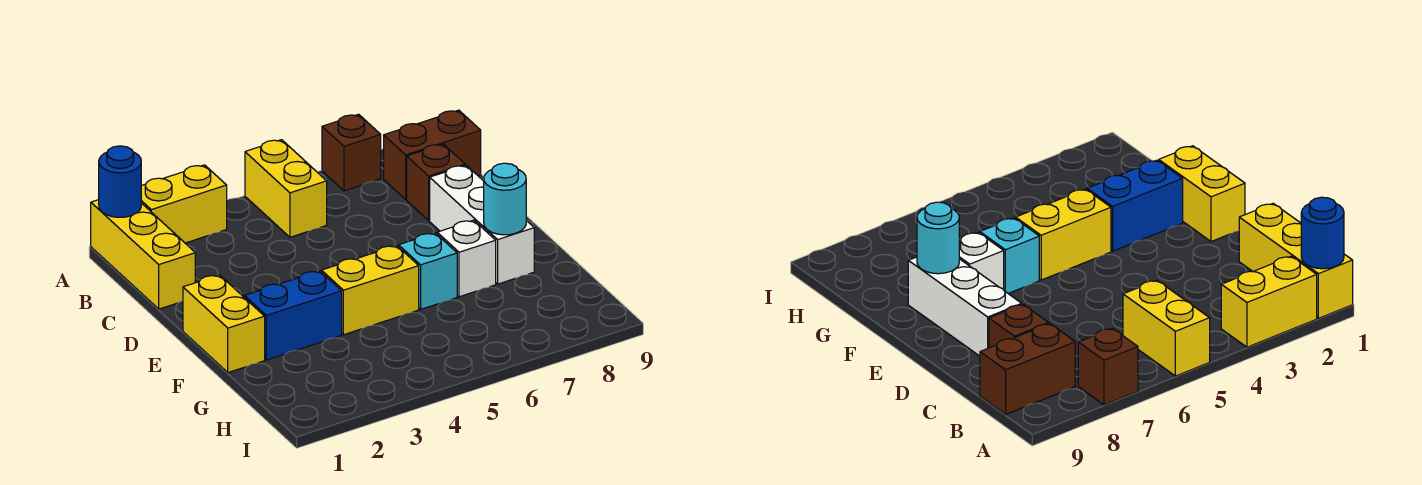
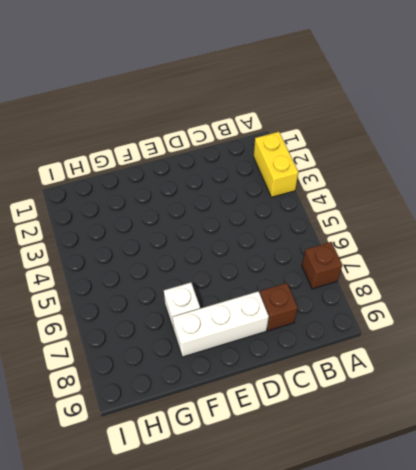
none -> yellow brick A1:C1 level 1
none -> yellow brick A5:B5 level 1
none -> brown brick B8:B9 level 1

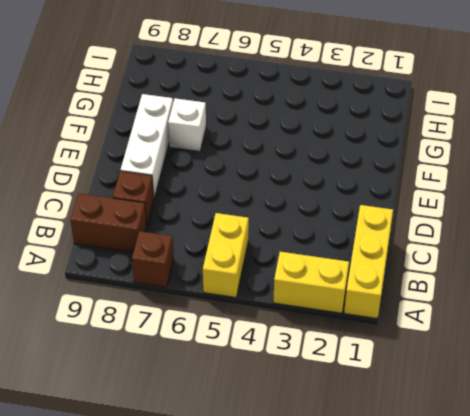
none -> yellow brick E1:F1 level 1
none -> blue brick F2:F3 level 1
none -> yellow brick F4:F5 level 1

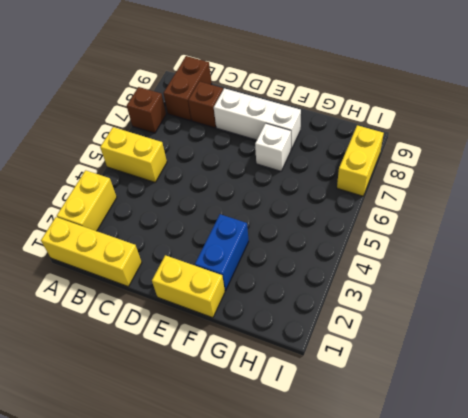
yellow brick I7:I8 level 1 -> yellow brick F4:F5 level 1
none -> cyan brick F6 level 1
none -> blue round brick A1 level 2
none -> cyan round brick F8 level 2

